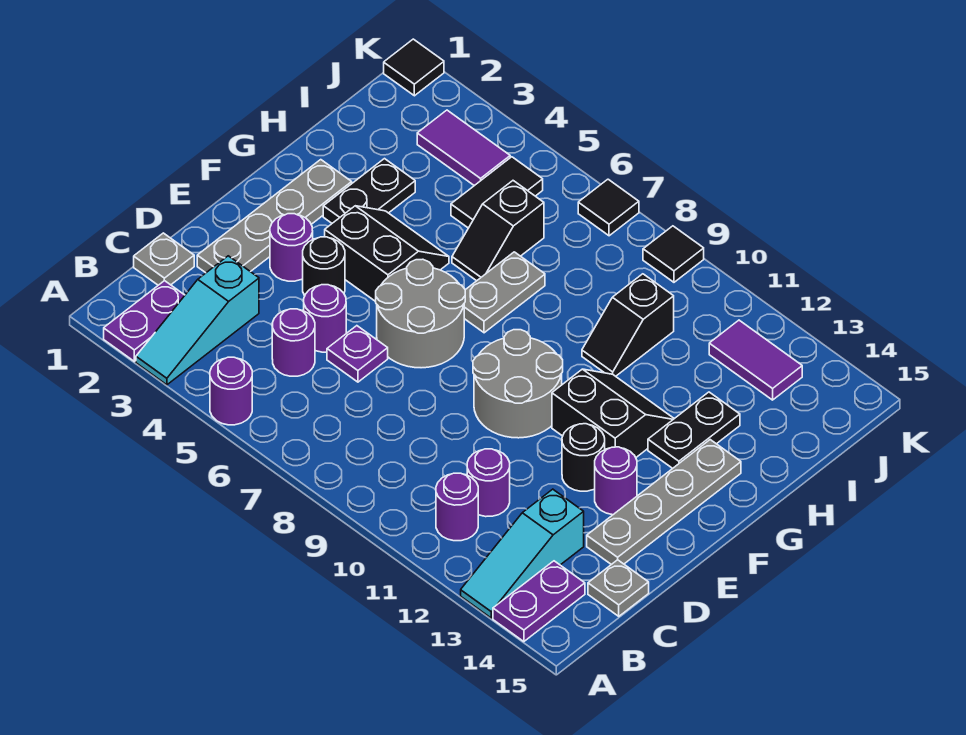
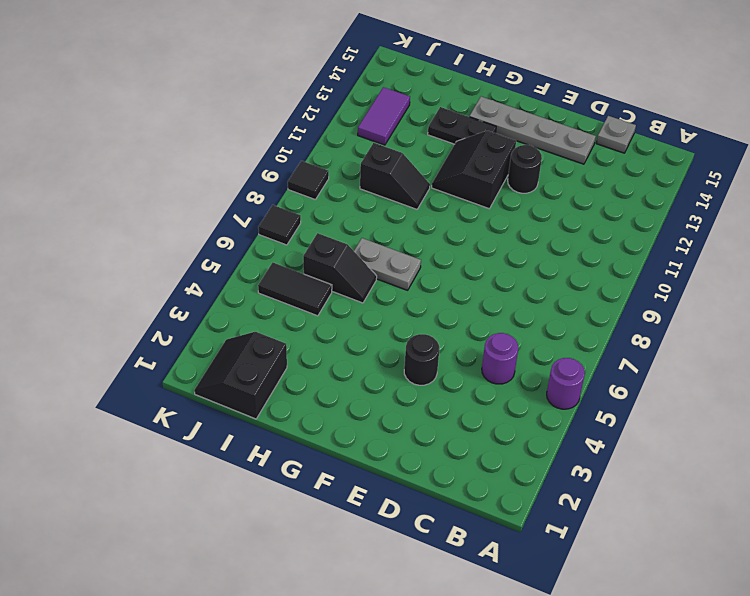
black slope I1:J2 level 1 top I -> black slope F4:G5 level 1 top F
none -> purple plate A2:B2 level 1
none -> cyan slope A3:C3 level 1 top C
none -> cyan slope A13:C13 level 1 top C
none -> purple plate A14:B14 level 1

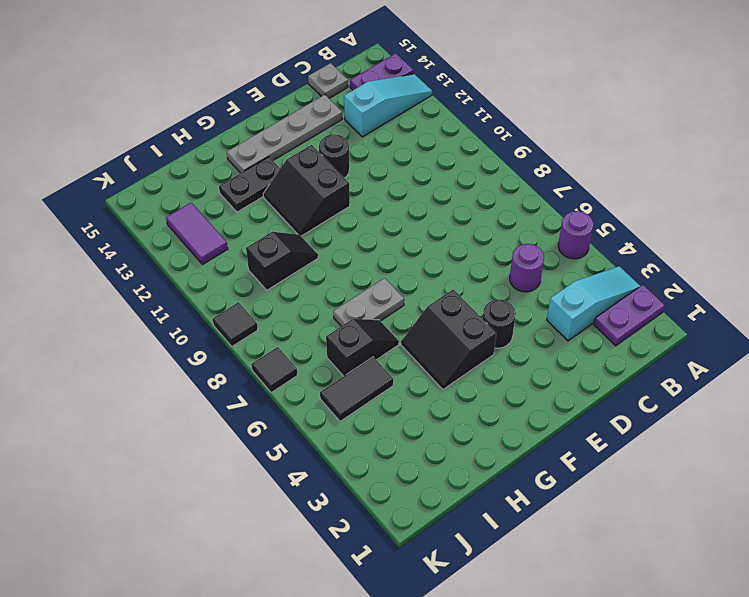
none -> purple round brick B11 level 1
none -> grey plate C1 level 1
none -> purple round brick C11 level 1
none -> grey plate D2:G2 level 1

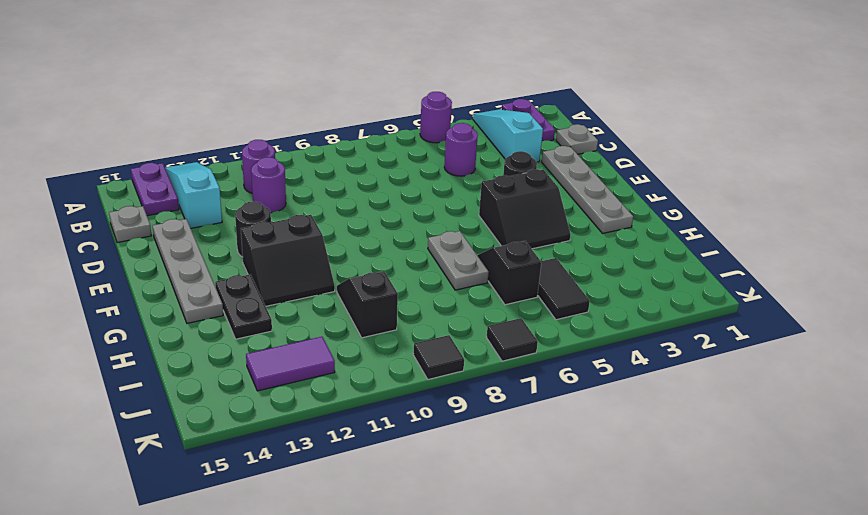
none -> purple round brick D5 level 1
none -> purple plate D6 level 1
none -> purple round brick E3 level 1
none -> grey round brick E6:F7 level 1

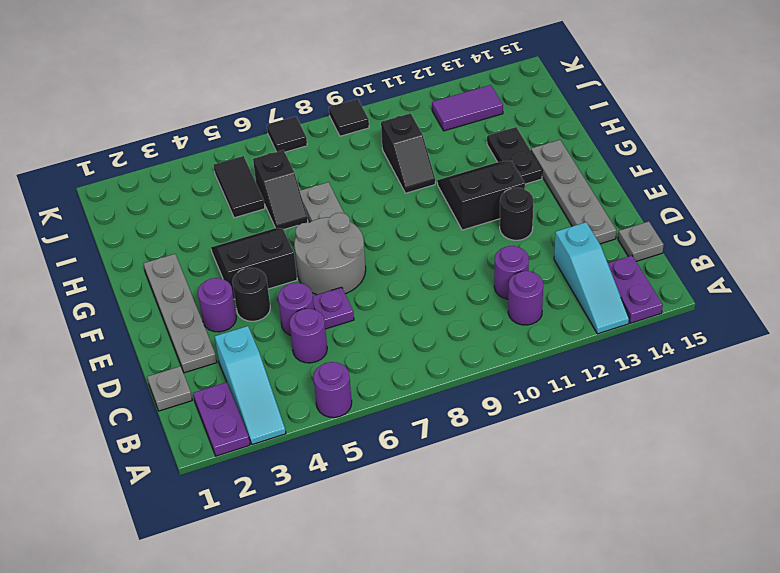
none -> grey round brick E9:F10 level 1
none -> purple round brick E13 level 1
none -> black plate G3:H3 level 1
none -> purple tile J3:J4 level 1

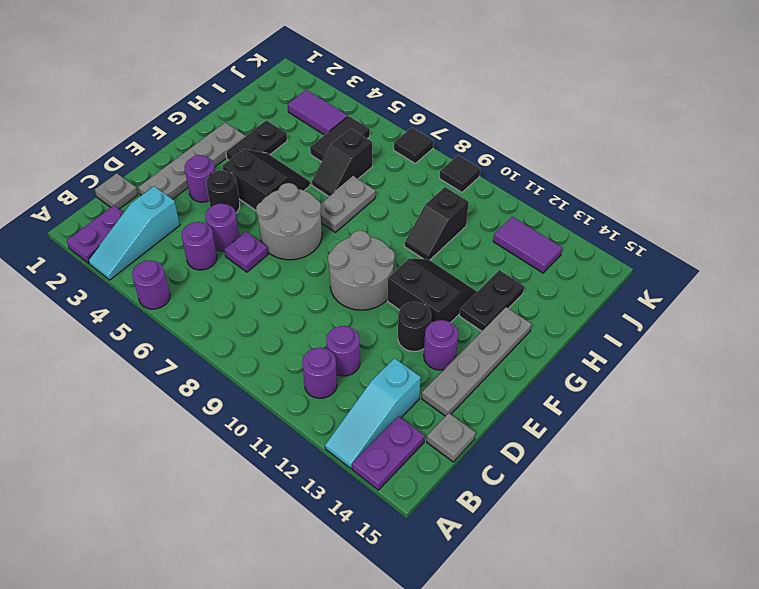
none -> black tile K1 level 1

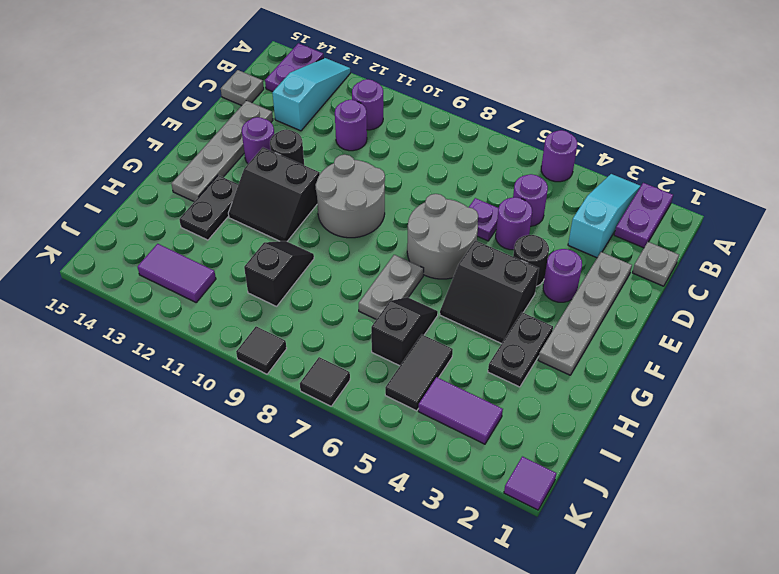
purple tile K1 level 1 -> black tile K1 level 1

